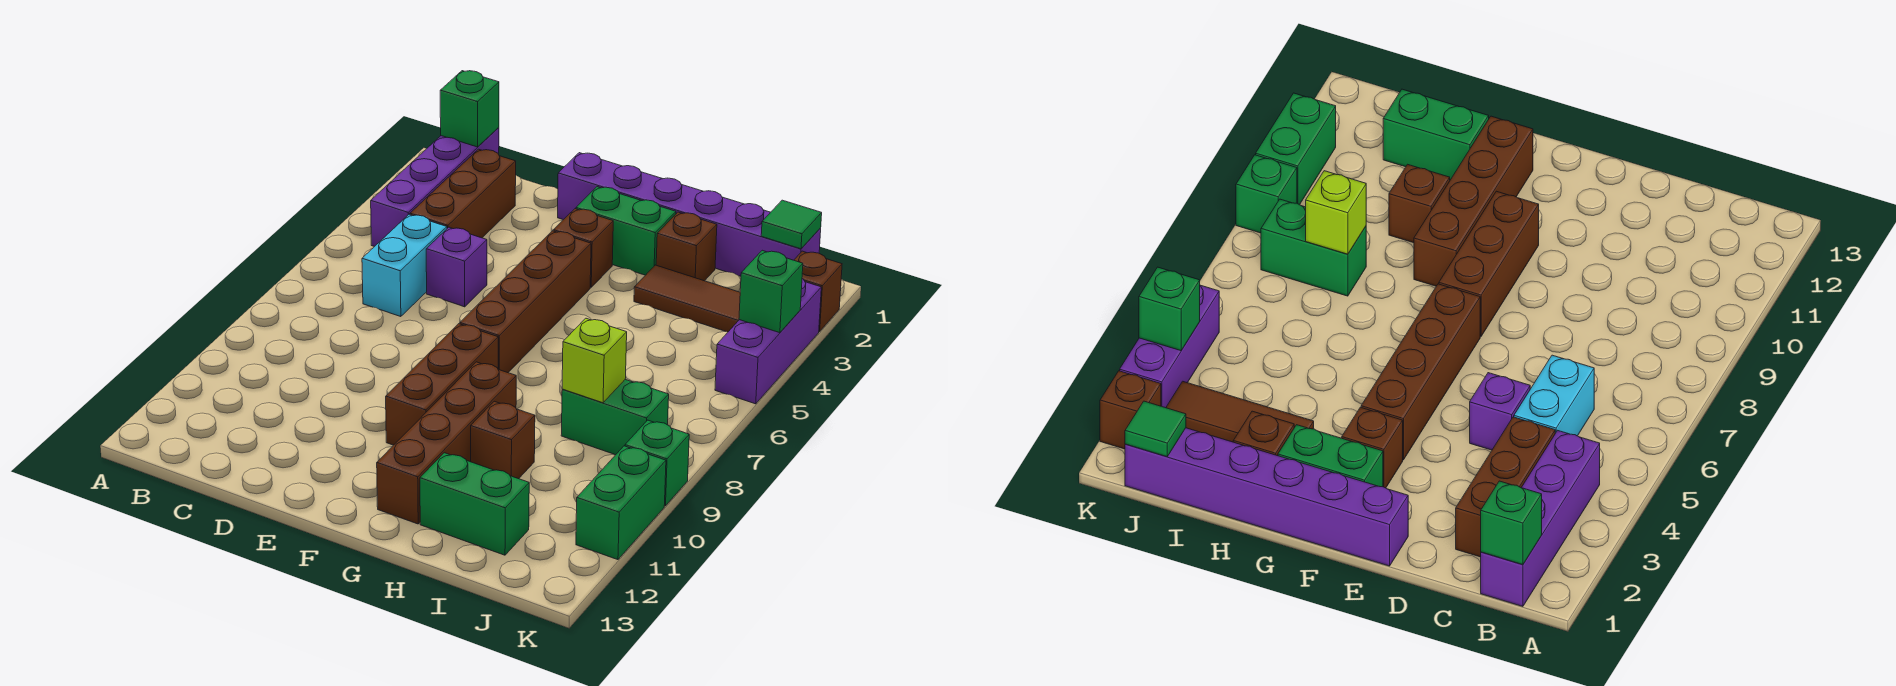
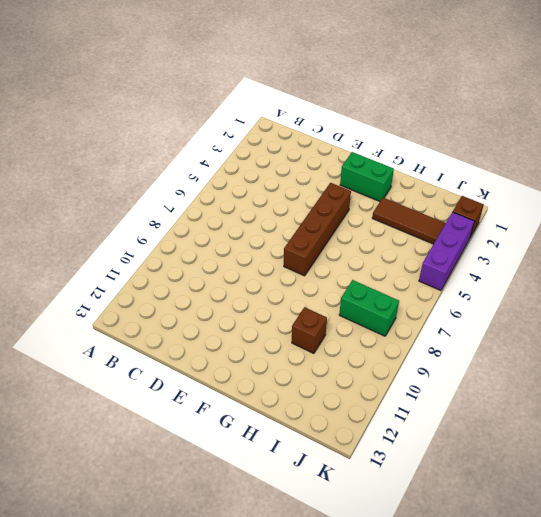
none -> purple brick B1:B4 level 1
none -> brown brick C2:C4 level 1
none -> cyan brick C5:C6 level 1

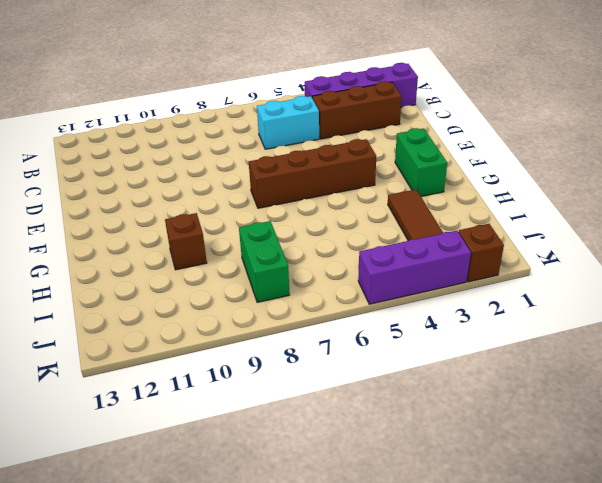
none -> purple brick D5 level 1
none -> purple brick E1:J1 level 1
none -> brown brick F3 level 1

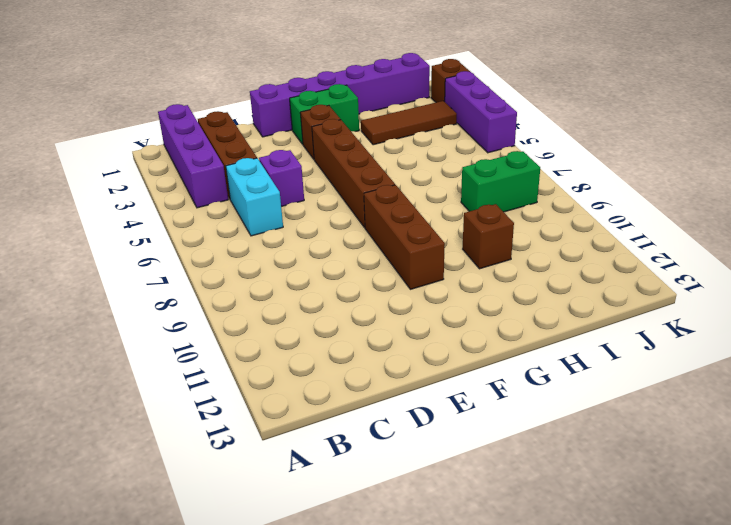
none -> brown brick G9:G12 level 1
none -> brown brick H2 level 1
none -> green brick H12:I12 level 1

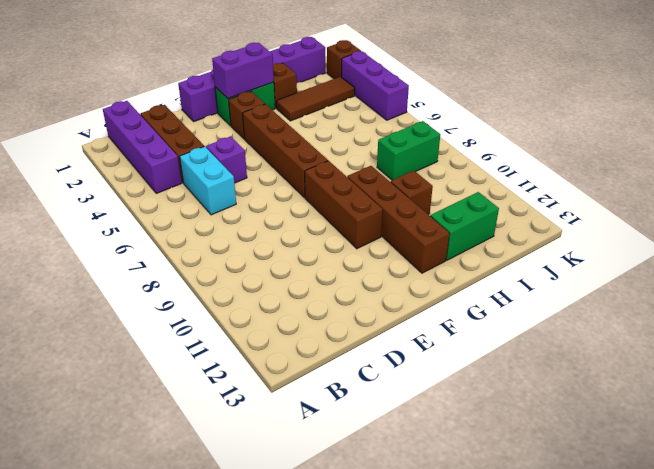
purple brick F2:G2 level 2 -> none
none -> green brick K9 level 1
none -> green brick K10:K11 level 1
none -> green brick B1 level 2

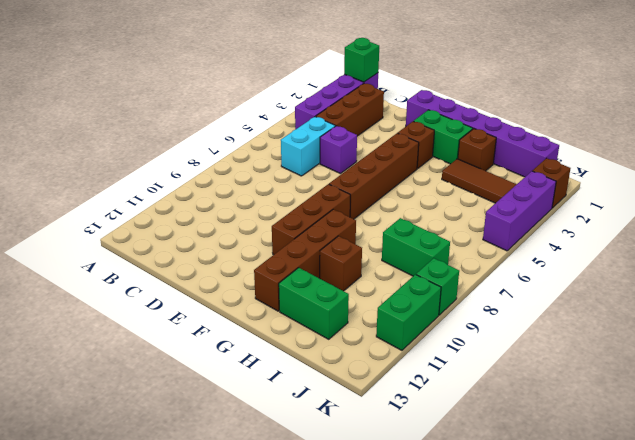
none -> lime brick I8 level 2
none -> green tile J1 level 2
none -> green brick K4 level 2

